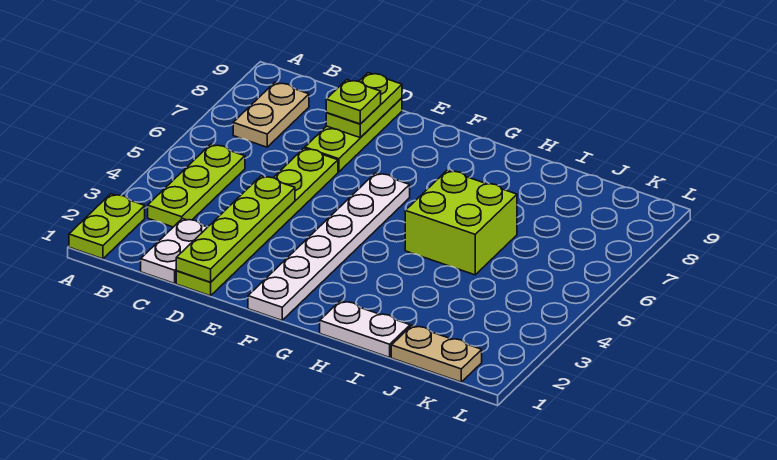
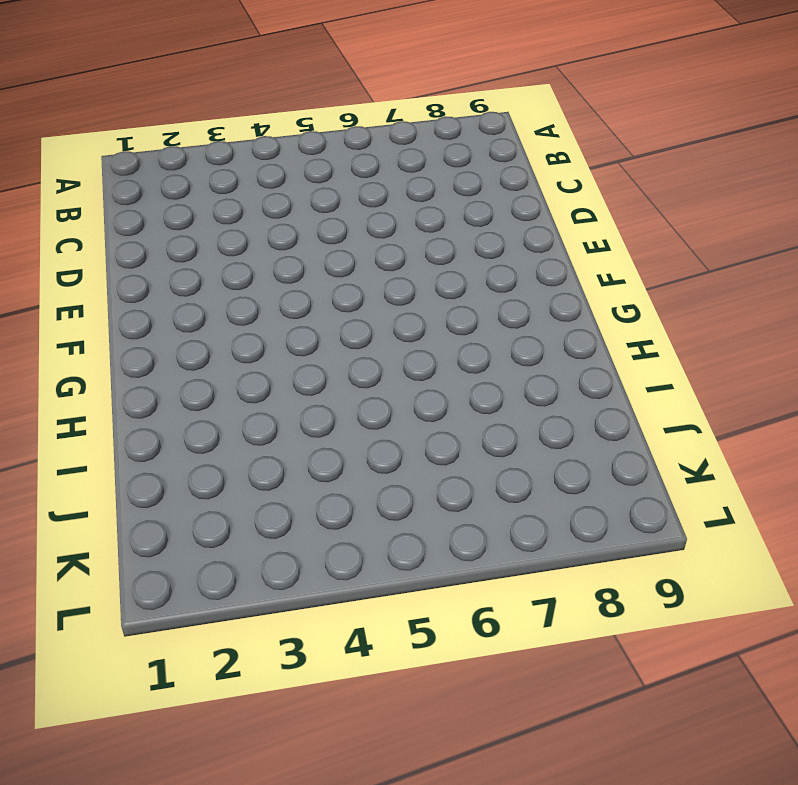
none -> lime plate A1:A2 level 1
none -> lime plate B3:B5 level 1
none -> tan plate B7:B8 level 1

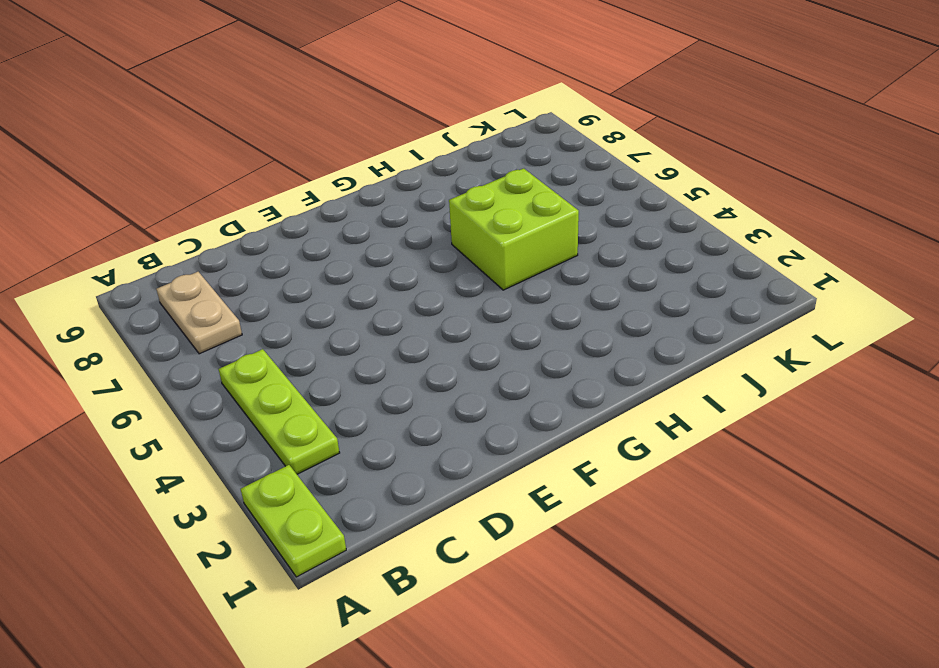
none -> white plate C1:C2 level 1
none -> lime plate D1:D6 level 1
none -> lime plate D7:D9 level 1

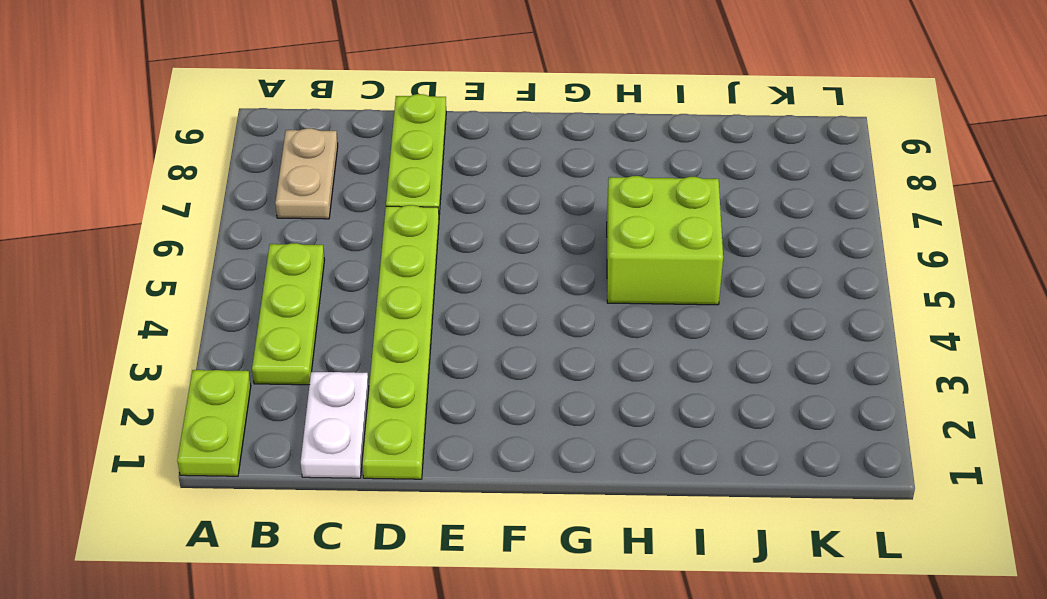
none -> white plate F1:F6 level 1
none -> white plate H1:I1 level 1
none -> tan plate J1:K1 level 1

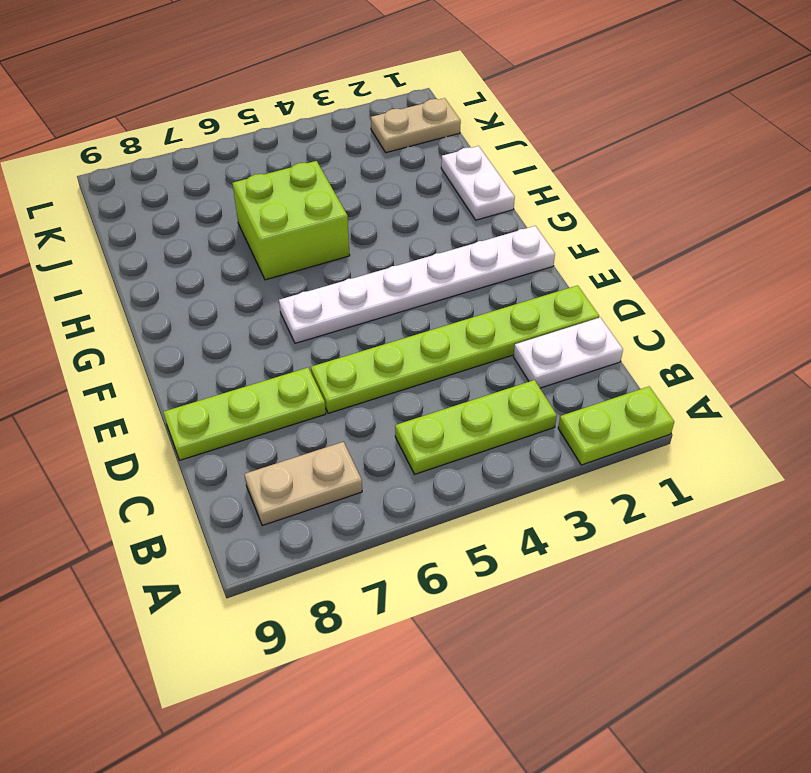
tan plate K1:K2 level 1 -> tan plate J1:K1 level 1
none -> lime plate D1:D4 level 2
none -> lime plate D8:D9 level 2
none -> lime plate D8 level 3

